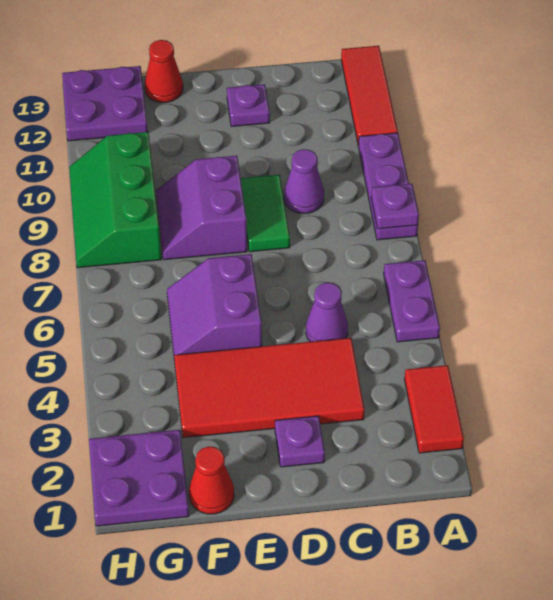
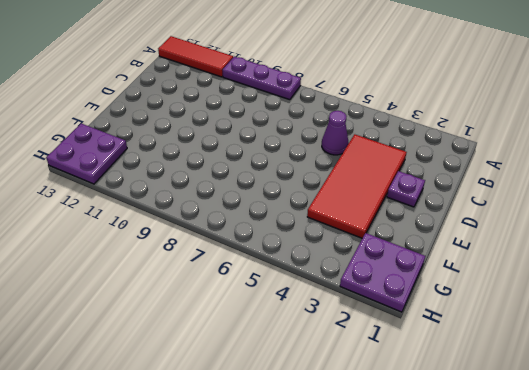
none -> red tile A2:A3 level 1
none -> purple plate A5:A6 level 1
none -> purple cone C9 level 1

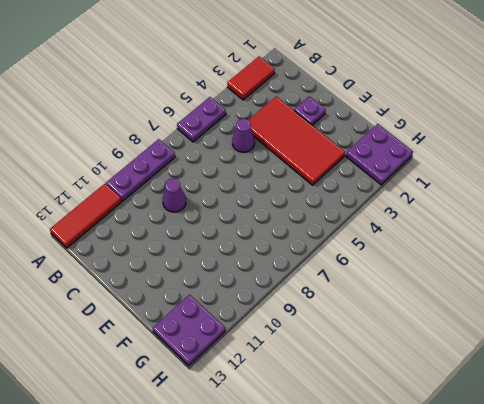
none -> green tile D8:D9 level 1
none -> purple plate D12 level 1
none -> purple slope E5:F6 level 1 top E

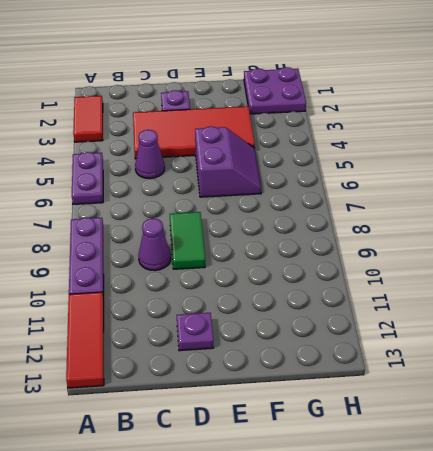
none -> purple slope E8:F9 level 1 top E
none -> red cone F1 level 1
none -> red cone F13 level 1

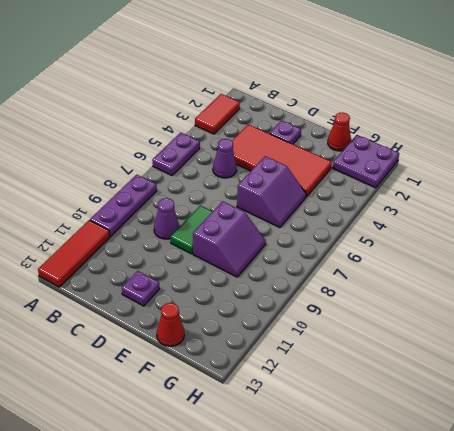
none -> green slope G8:H10 level 1 top G
none -> purple plate G12:H13 level 1
none -> purple plate A8 level 2

